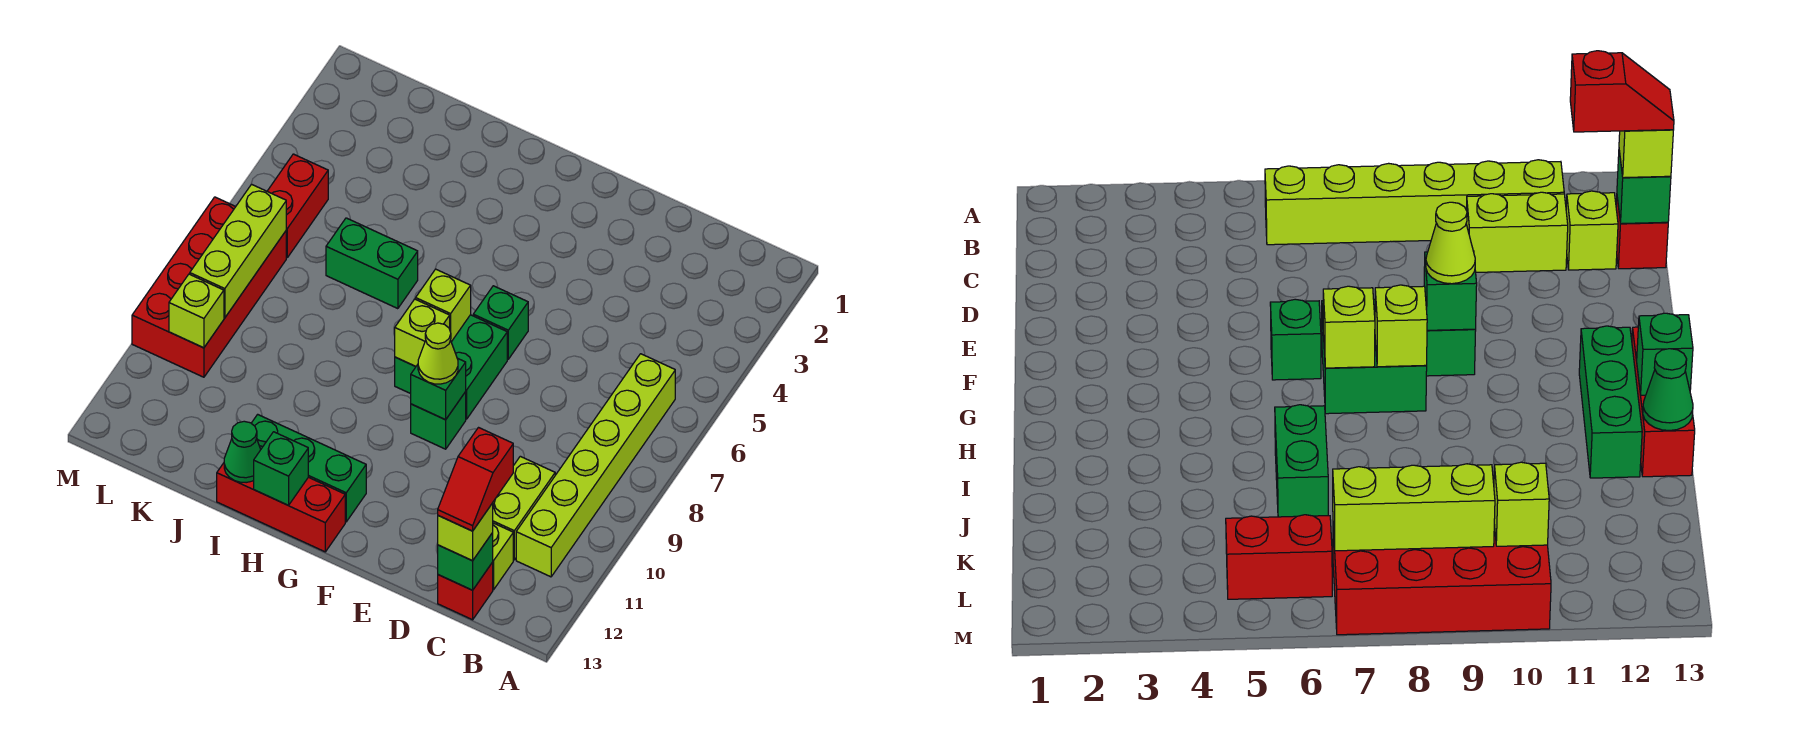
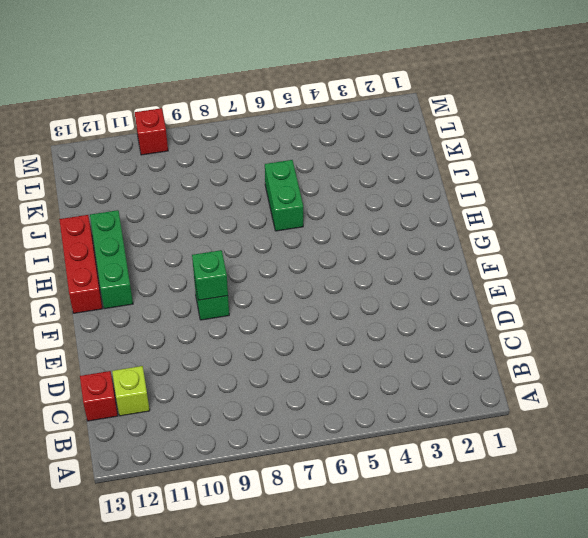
red brick M10 level 1 -> red brick L7:M10 level 1
none -> lime brick B6:B11 level 1
none -> lime brick C10:C11 level 1
none -> green brick F6 level 1

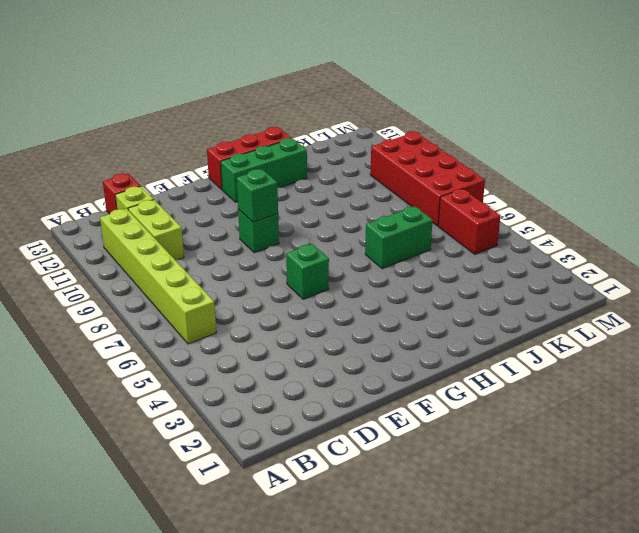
none -> green brick F7:G8 level 1
none -> green brick C13 level 2
none -> lime brick G7 level 2

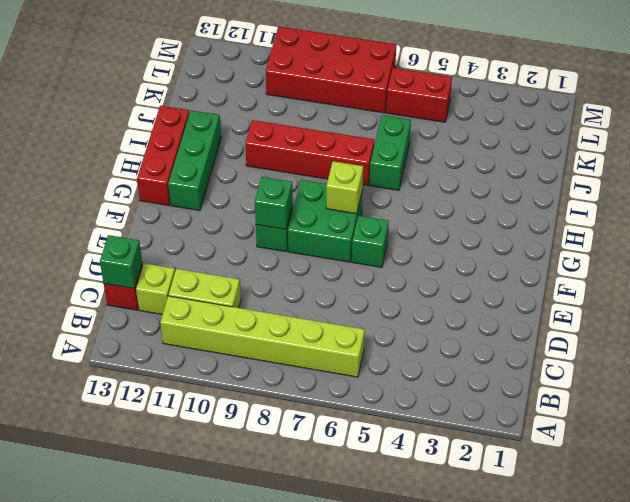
red brick I7:I10 level 1 -> none
none -> lime brick G8 level 2
none -> green brick H13 level 2
none -> green cone I13 level 2

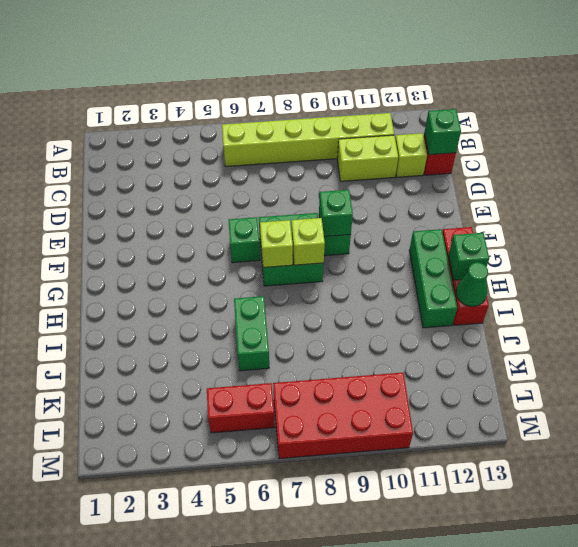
none -> lime brick L7:L9 level 2
none -> lime brick L10 level 2
none -> lime brick C13 level 3

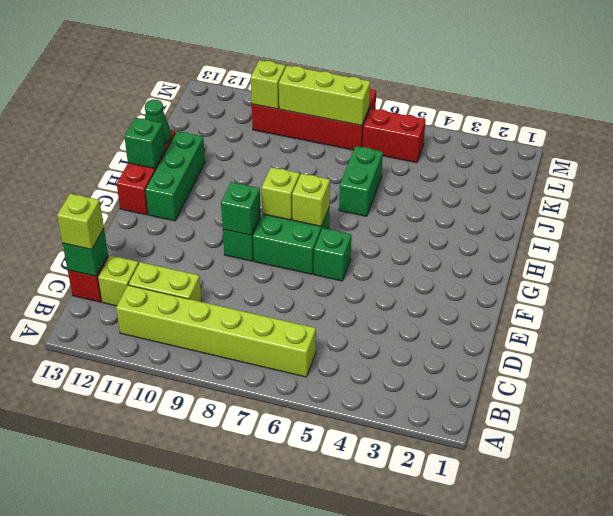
none -> lime cone F9 level 3
none -> red slope C12:C13 level 4 top 12

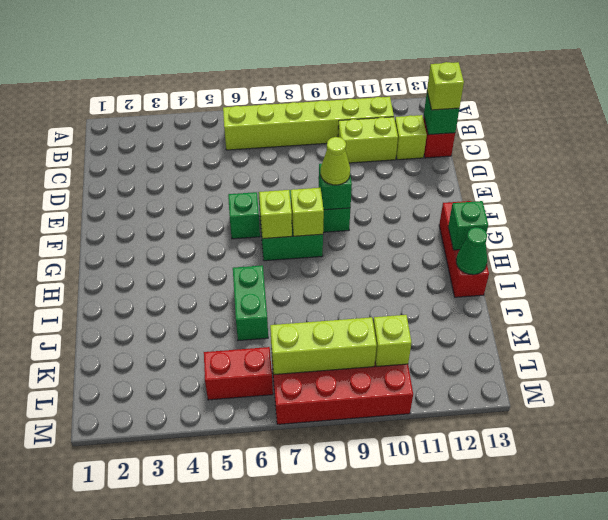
none -> green brick G12:I12 level 1
none -> red slope C12:C13 level 4 top 12

